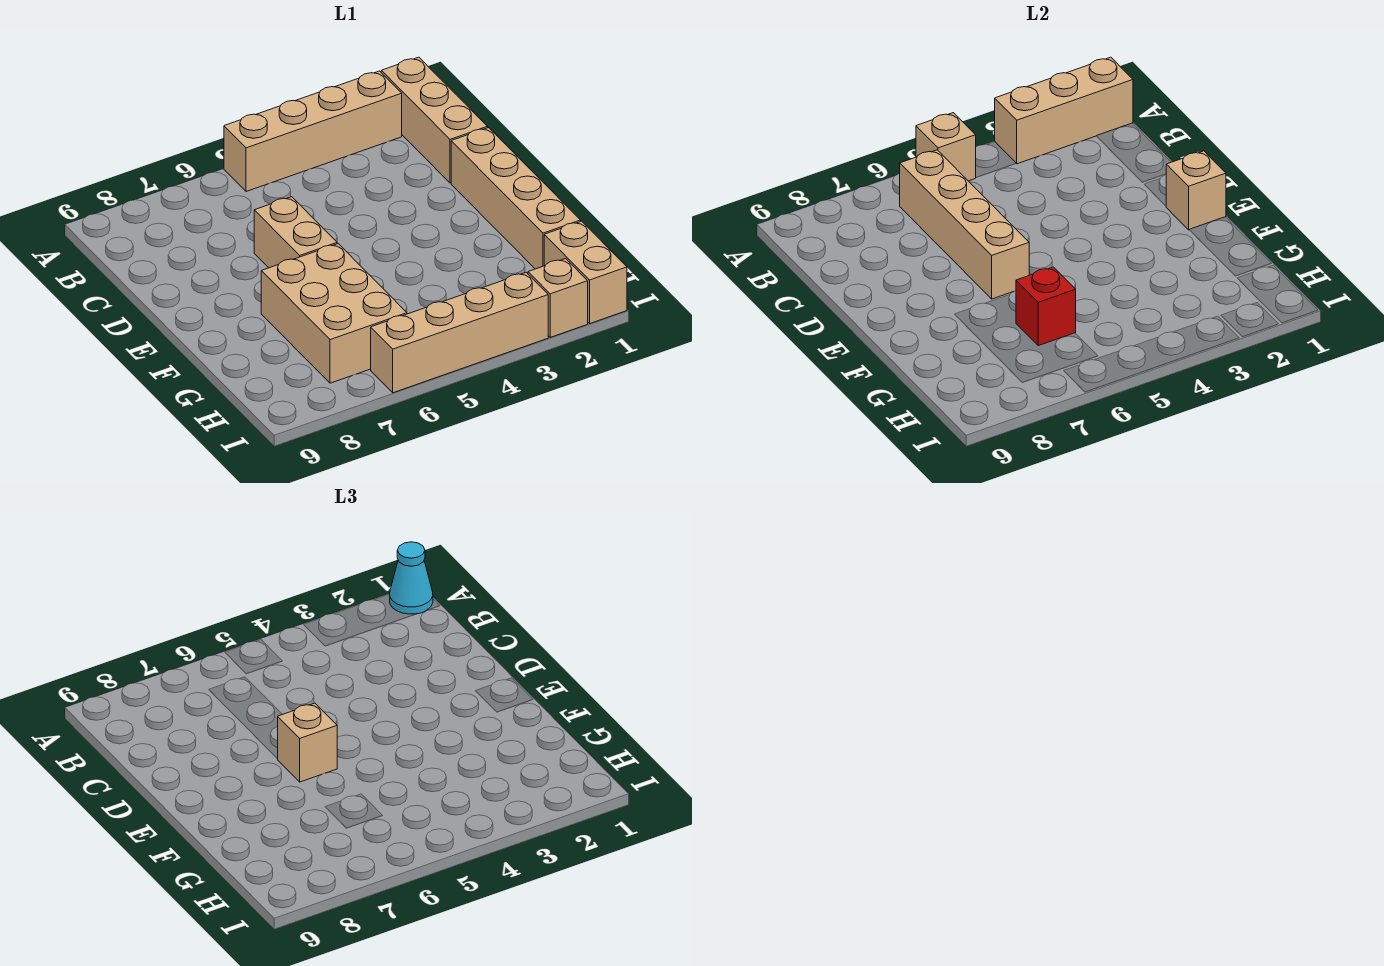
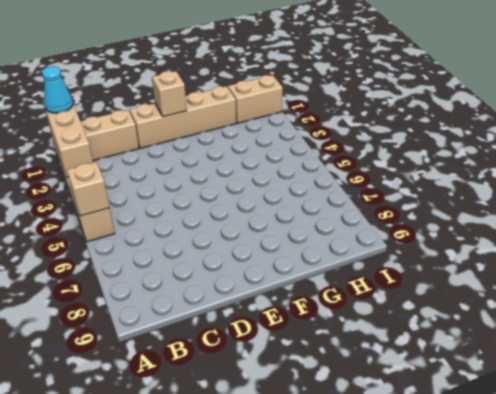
none -> tan brick D6:E6 level 1
none -> tan brick F6:H7 level 1
none -> tan brick I2 level 1

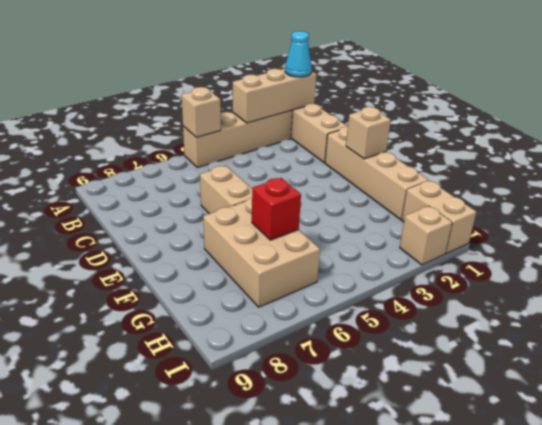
none -> tan brick I3:I6 level 1
none -> tan brick B6:E6 level 2
none -> tan brick E6 level 3

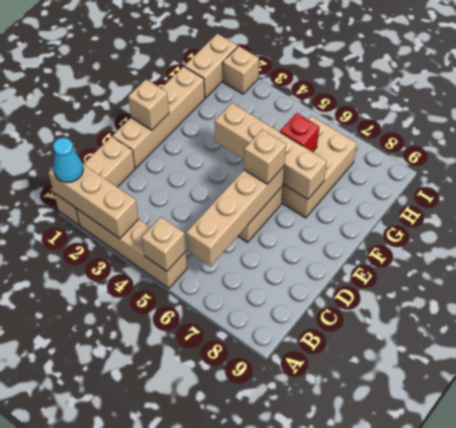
tan brick F4:F7 level 2 -> tan brick I3:I6 level 1

